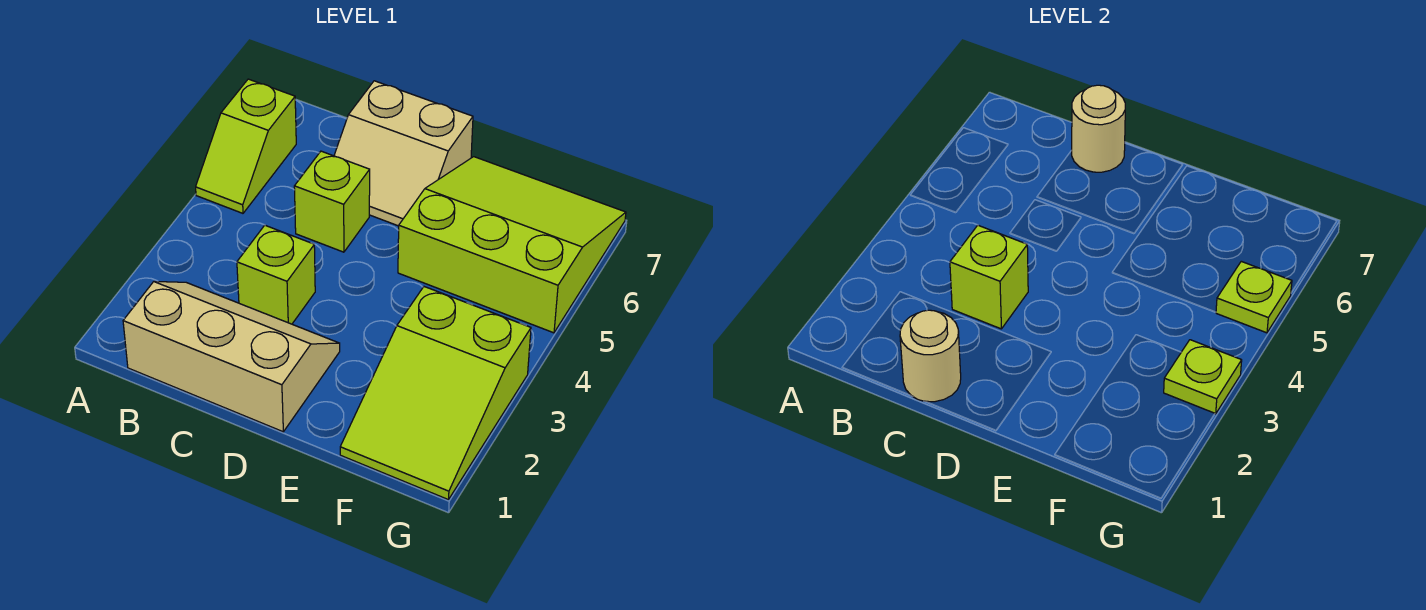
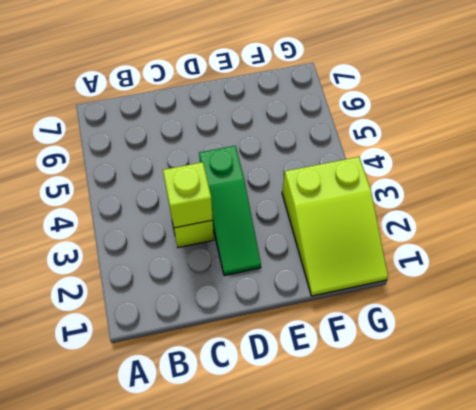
green slope D2:D4 level 1 top 4 -> tan slope B1:D2 level 1 top 1
none -> lime slope A5:A6 level 1 top 6
none -> lime brick C5 level 1
none -> tan slope C6:D7 level 1 top 7

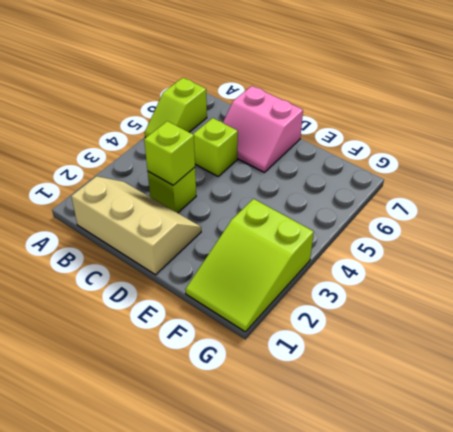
pink slope C6:D7 level 1 top 7 -> tan slope C6:D7 level 1 top 7
none -> lime slope E5:G7 level 1 top 5
none -> tan round brick C1 level 2
none -> tan round brick C7 level 2

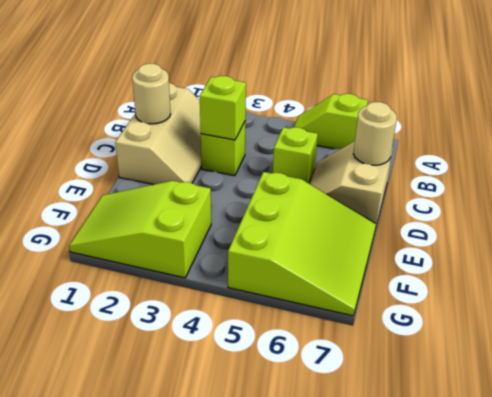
none -> lime plate G3 level 2
none -> lime plate G5 level 2

